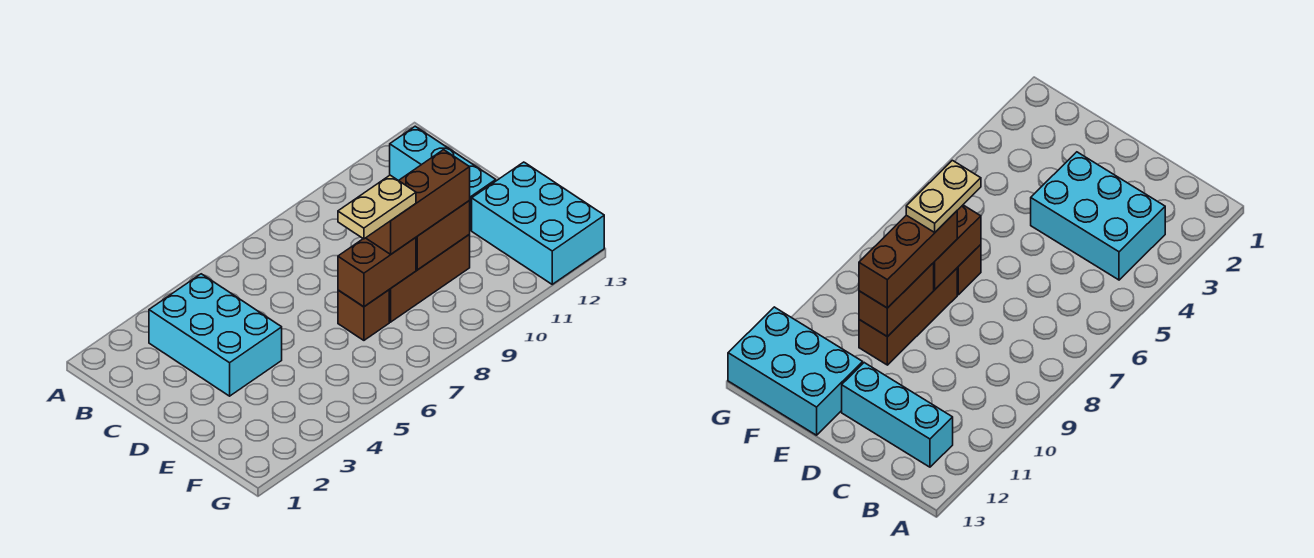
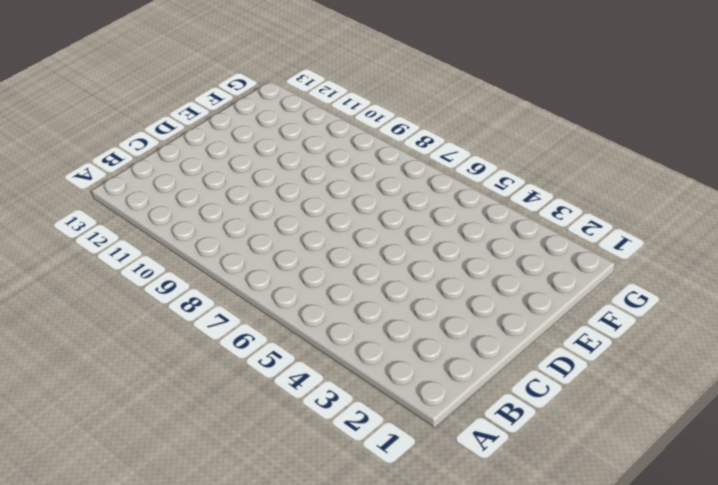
none -> cyan brick B3:D4 level 1
none -> cyan brick B12:D12 level 1

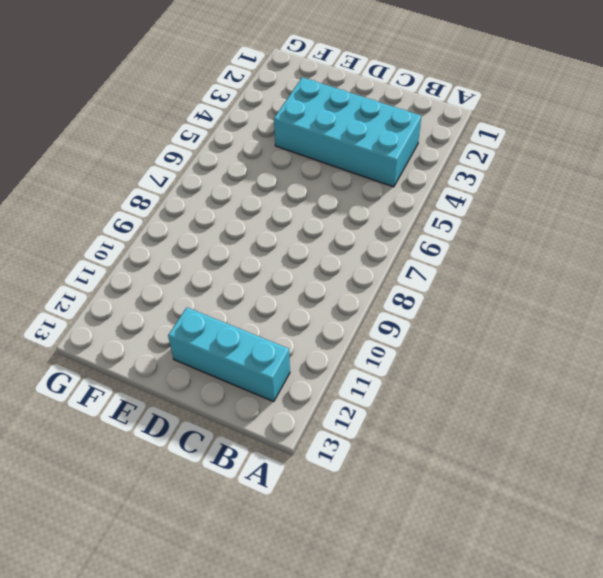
cyan brick B3:E4 level 1 -> cyan brick B3:D4 level 1
none -> brown brick E7 level 1
none -> brown brick E8:E10 level 1

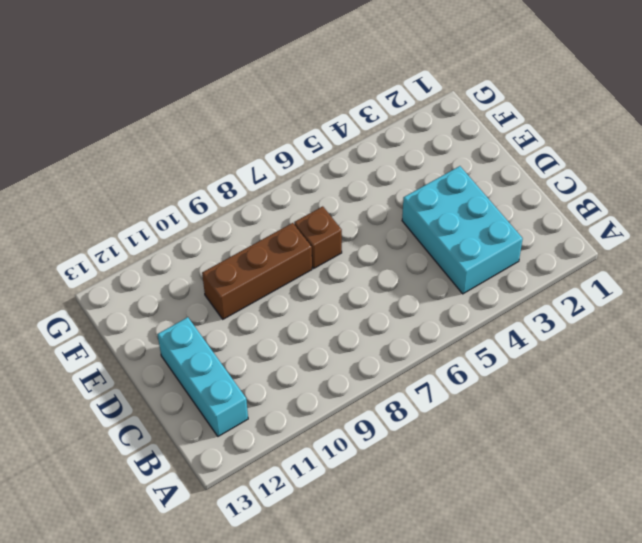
none -> cyan brick E12:G13 level 1
none -> brown brick E7:E8 level 2

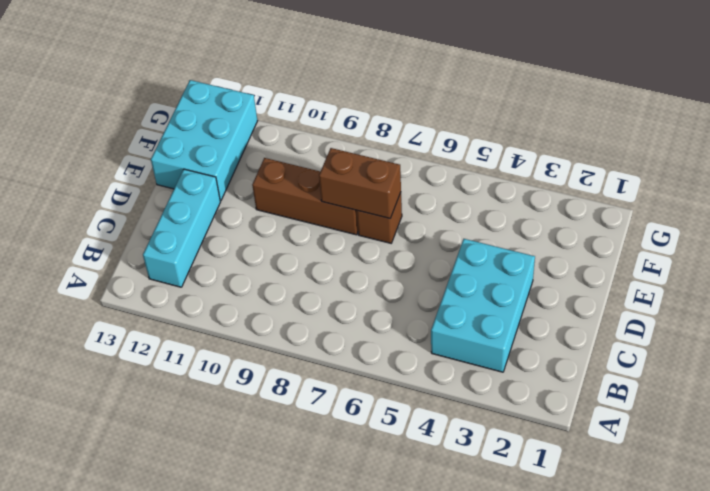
none -> brown brick E9:E10 level 2
none -> brown brick E8:E10 level 3

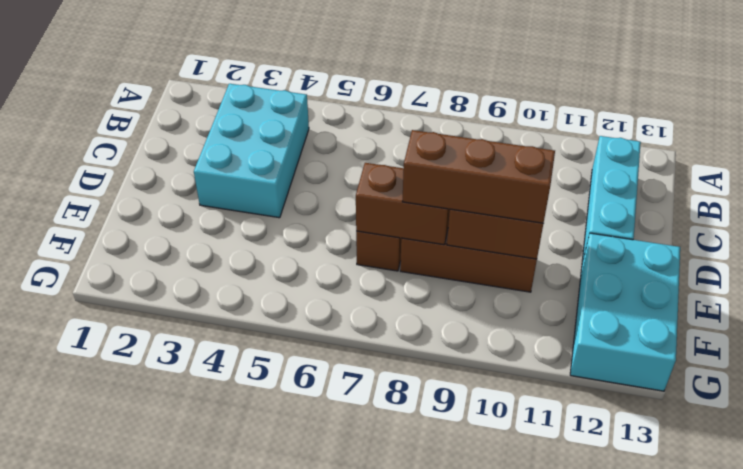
none -> tan plate E7:E8 level 4

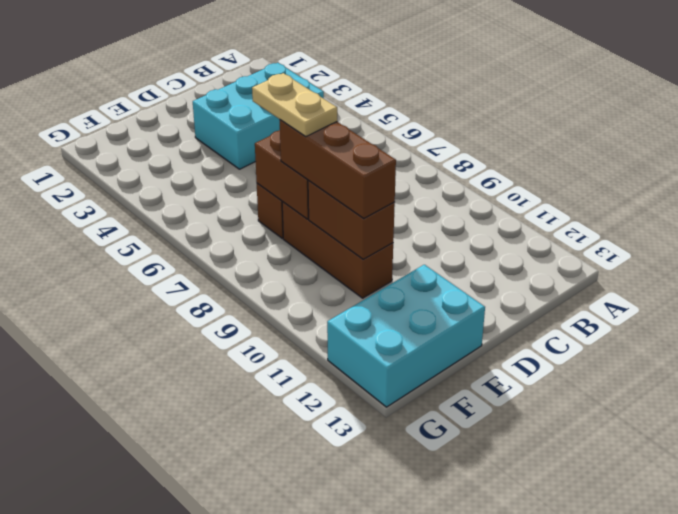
none -> cyan brick B12:D12 level 1

